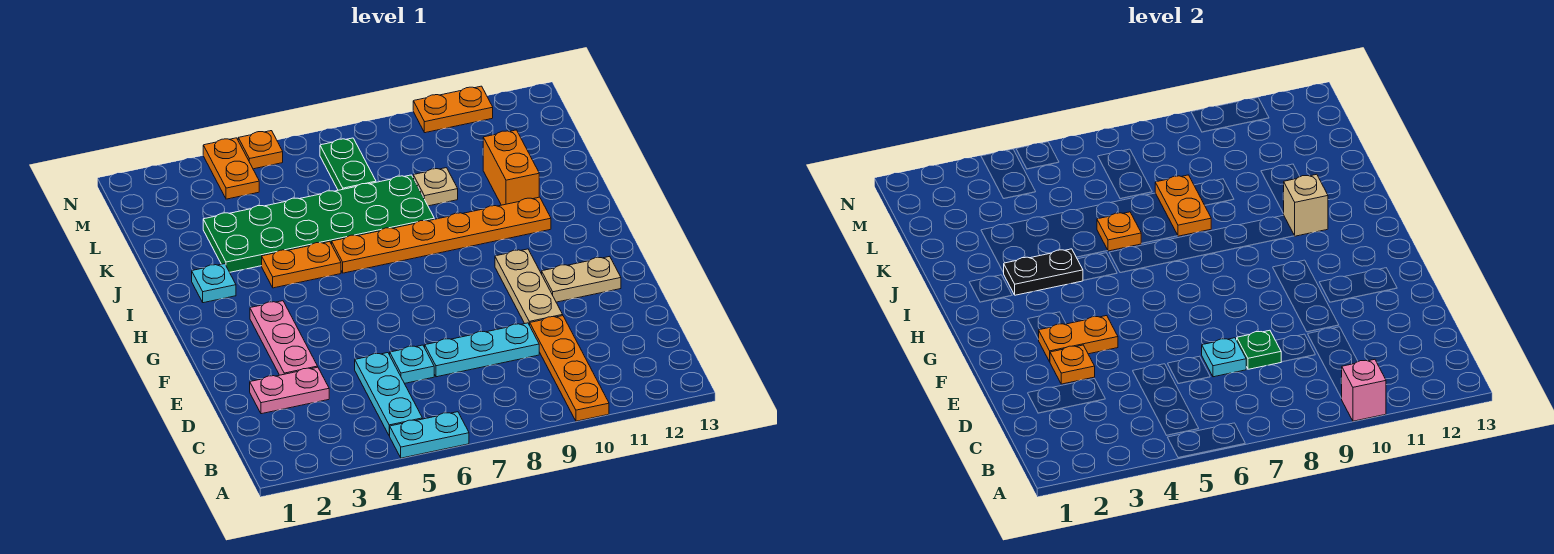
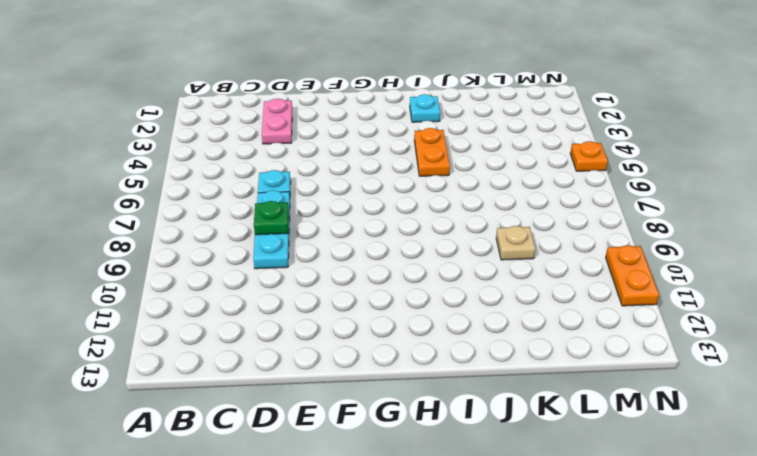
none -> cyan plate A5:A6 level 1
none -> orange plate A10:D10 level 1
none -> cyan plate B5:D5 level 1

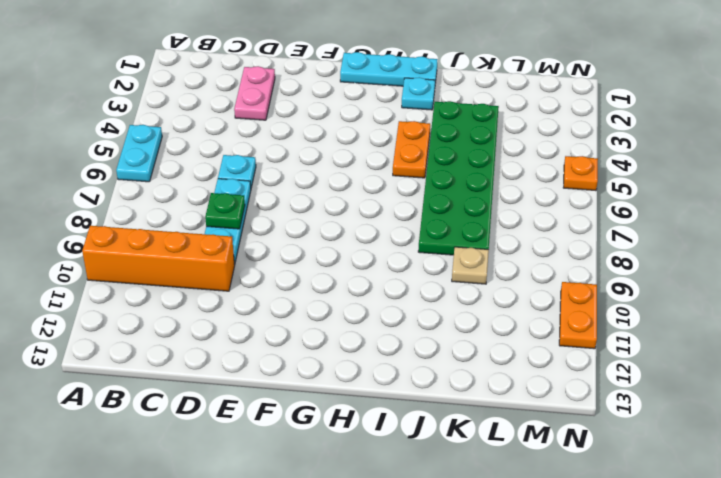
orange brick A10:D10 level 1 -> orange plate A10:D10 level 1
cyan plate G1:I1 level 1 -> cyan plate B5:D5 level 1
none -> pink plate E3:G3 level 1
none -> tan plate E10:G10 level 1
none -> tan plate F11:F12 level 1

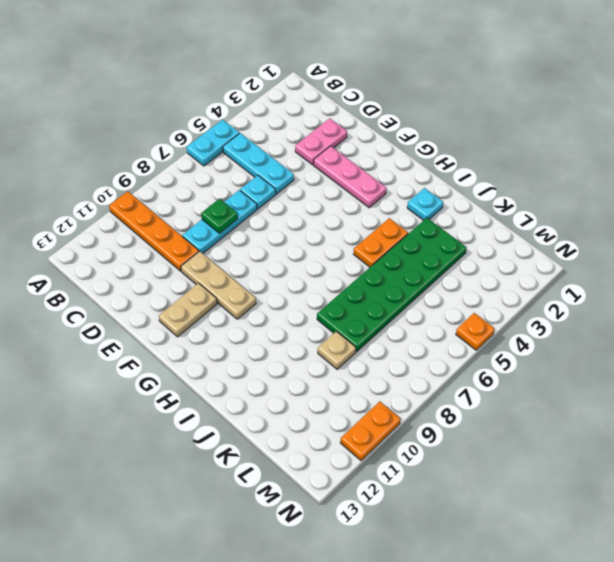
none -> orange plate I6:I11 level 1
none -> orange brick J11:K11 level 1
none -> green plate L7:M7 level 1

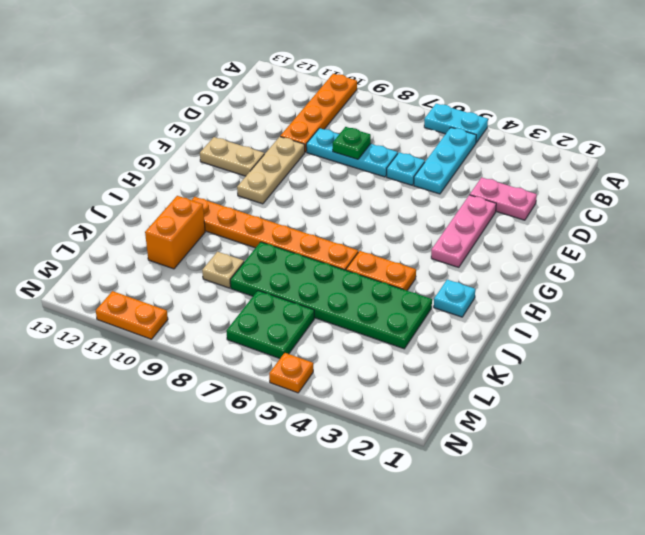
green plate L6:M7 level 1 -> green plate L7:M7 level 1
none -> orange plate M4:N4 level 1
none -> pink brick A10 level 2
none -> cyan plate D7 level 2

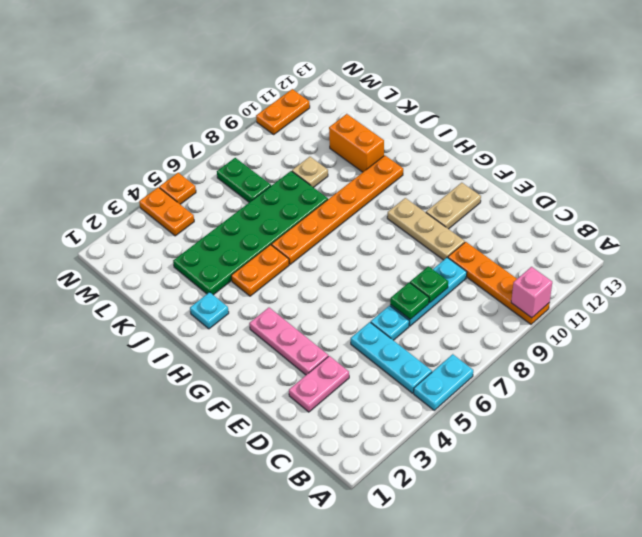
green plate D7 level 2 -> cyan plate D7 level 2
none -> orange plate E3 level 2
none -> orange plate F3:F4 level 2
none -> black plate I3:I4 level 2

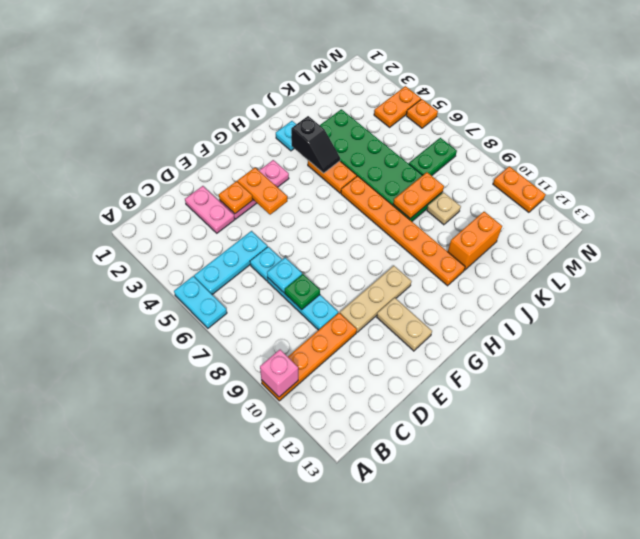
black slope I3:I4 level 2 top 3 -> black plate I3:I4 level 2
none -> tan brick I11 level 2
none -> orange plate J6 level 2

